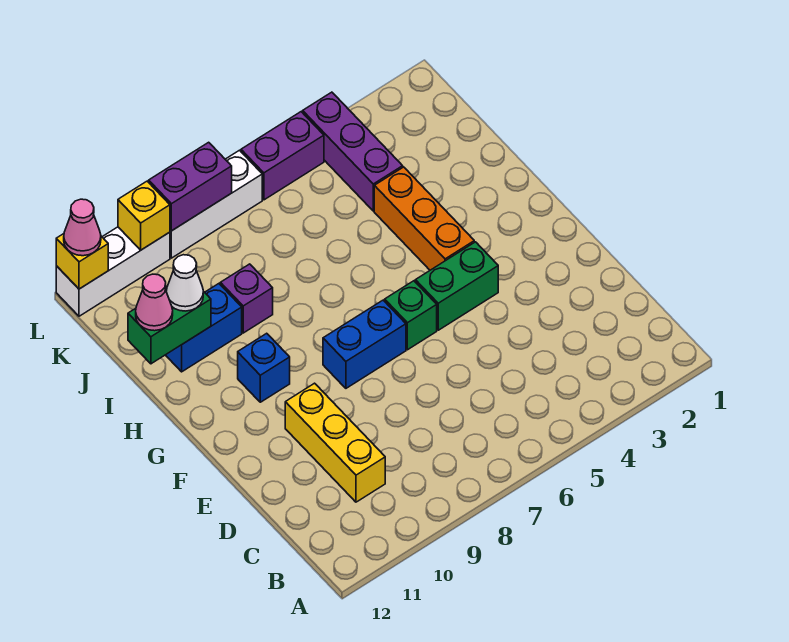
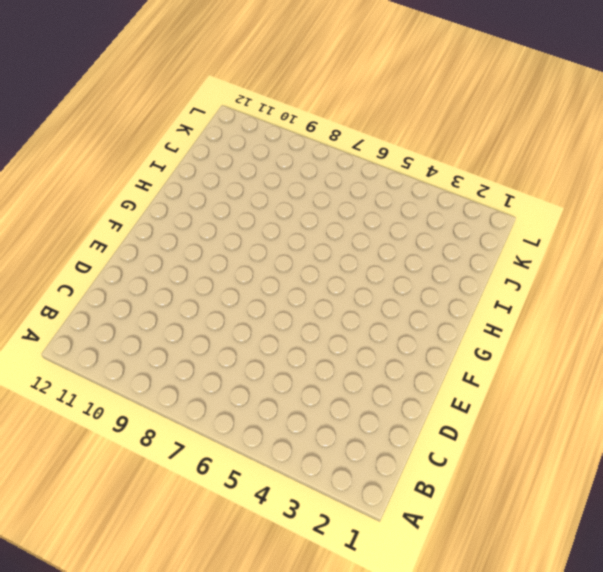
none -> yellow brick C10:E10 level 1
none -> green brick F4:F5 level 1
none -> green brick F6 level 1

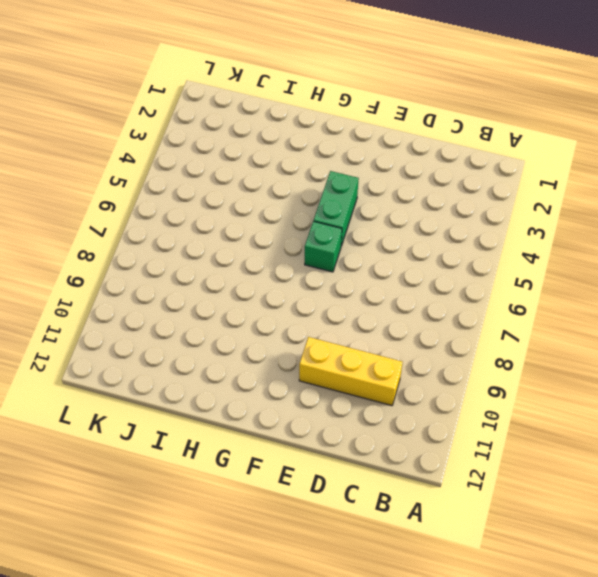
none -> blue brick F7:F8 level 1
none -> orange brick G4:I4 level 1
none -> blue brick G10 level 1

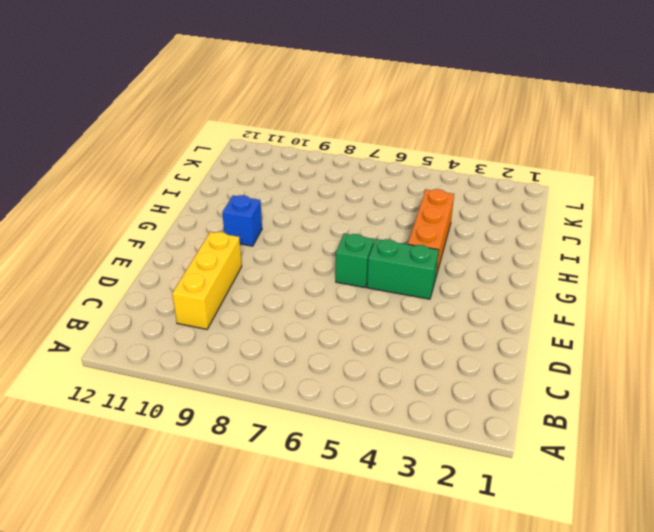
none -> blue brick F7:F8 level 1
none -> purple brick I9 level 1
none -> blue brick I10:I11 level 1

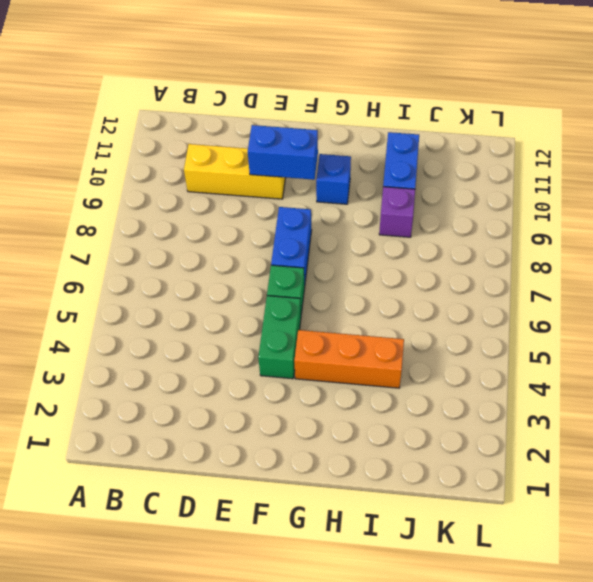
blue brick E10:F10 level 2 -> none
none -> purple brick J4:L4 level 1
none -> purple brick L5:L6 level 1
none -> white brick L7:L9 level 1

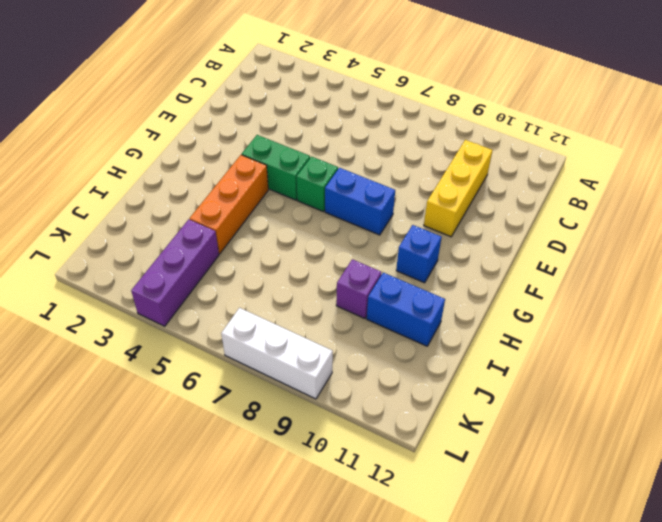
none -> purple brick L5:L6 level 1
none -> white brick L10:L12 level 1
none -> green brick I11:I12 level 2

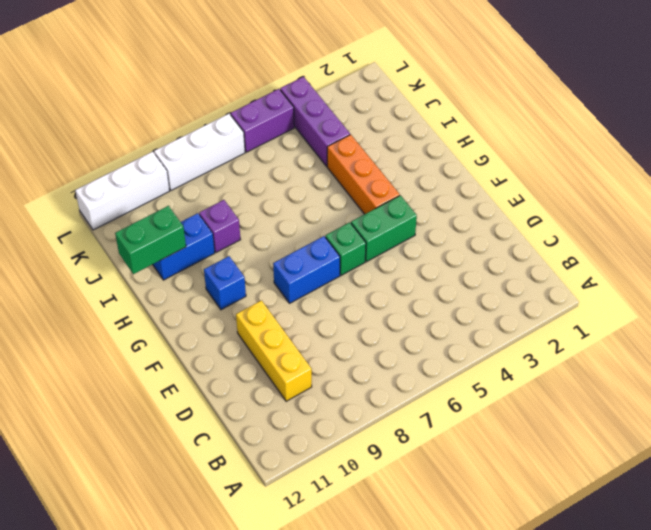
none -> purple brick L8:L9 level 2
none -> yellow brick L10 level 2
none -> yellow brick L12 level 2

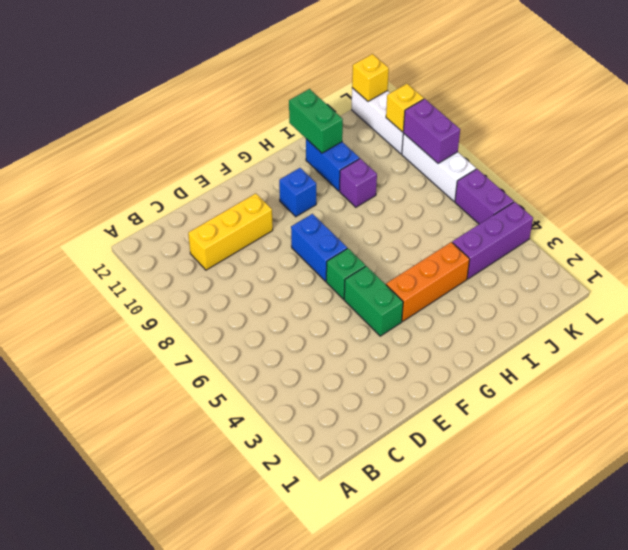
none -> white cone I11 level 3
none -> pink cone I12 level 3
none -> pink cone L12 level 3

